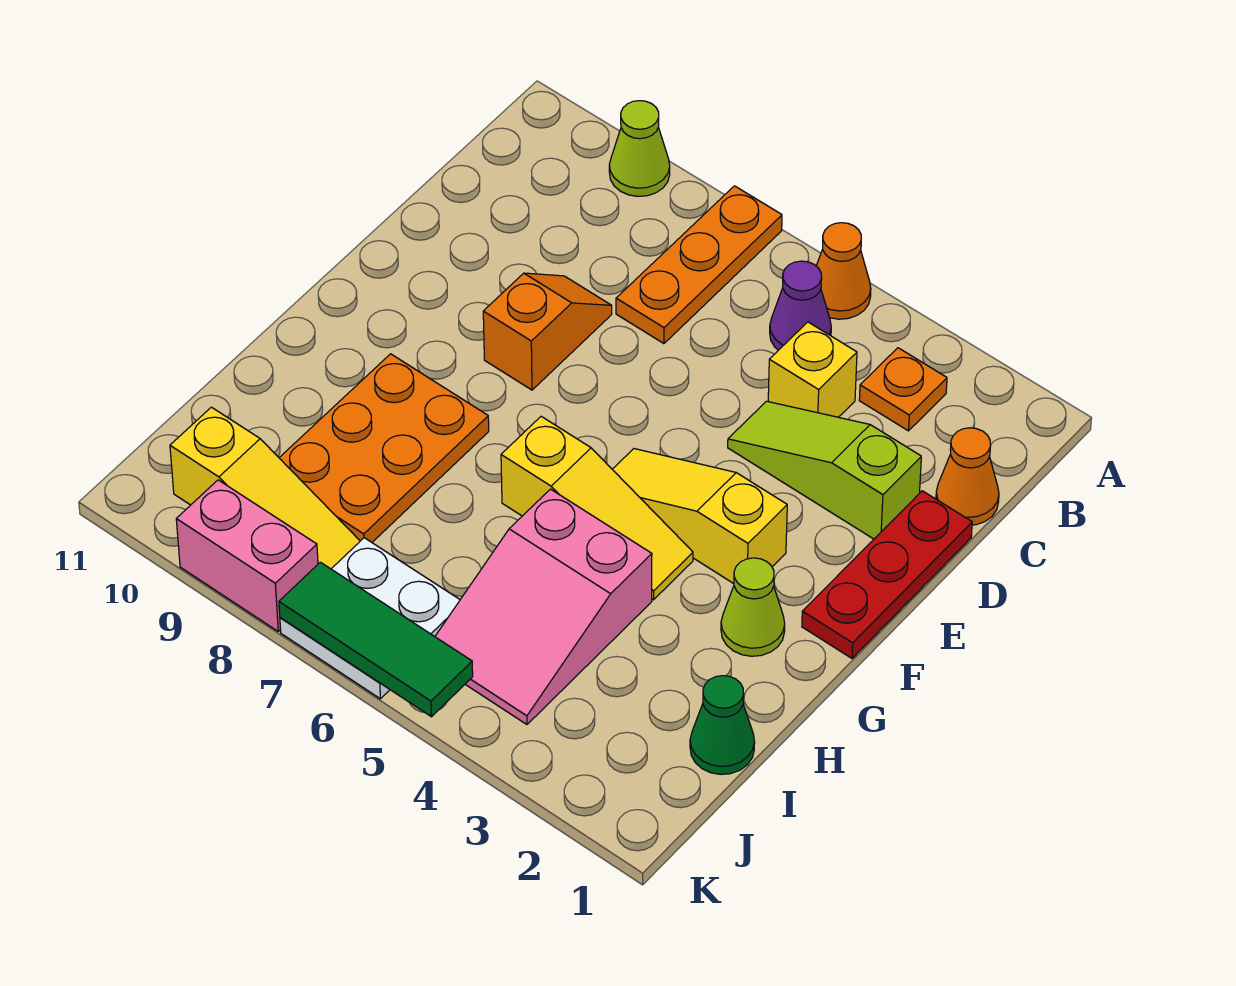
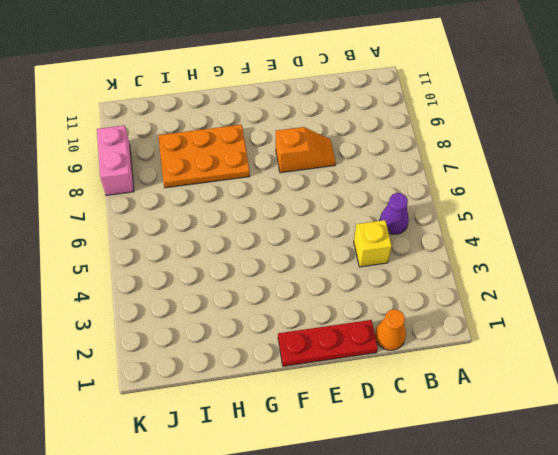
none -> orange cone A5 level 1
none -> orange plate A7:C7 level 1
none -> lime cone A9 level 1

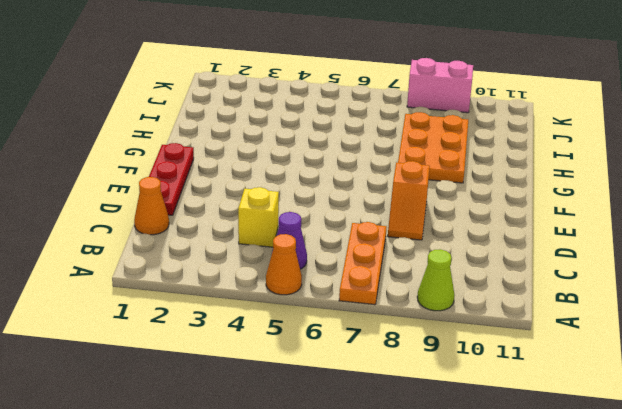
none -> orange plate B3 level 1
none -> lime slope D2:D4 level 1 top 2
none -> yellow slope F3:F5 level 1 top 3

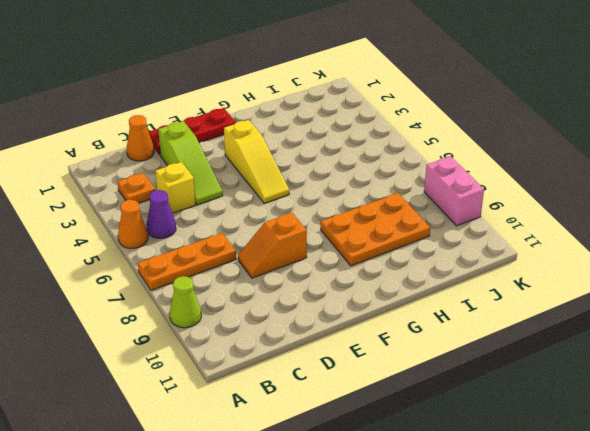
none -> lime cone G2 level 1
none -> yellow slope G4:G6 level 1 top 6
none -> pink slope H4:J5 level 1 top H

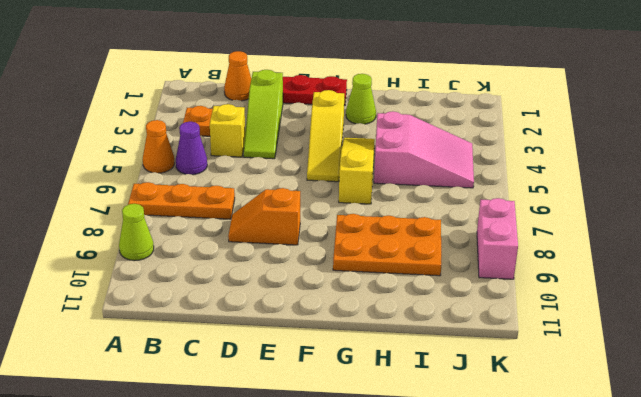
none -> green cone I1 level 1
none -> white plate J6:K7 level 1
none -> yellow slope J8:J10 level 1 top 10

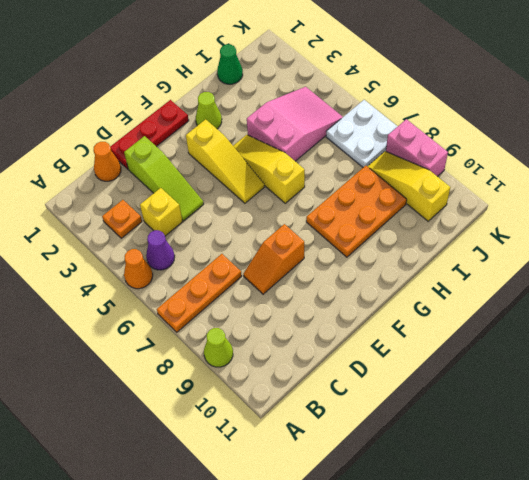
none -> green tile K5:K7 level 2

